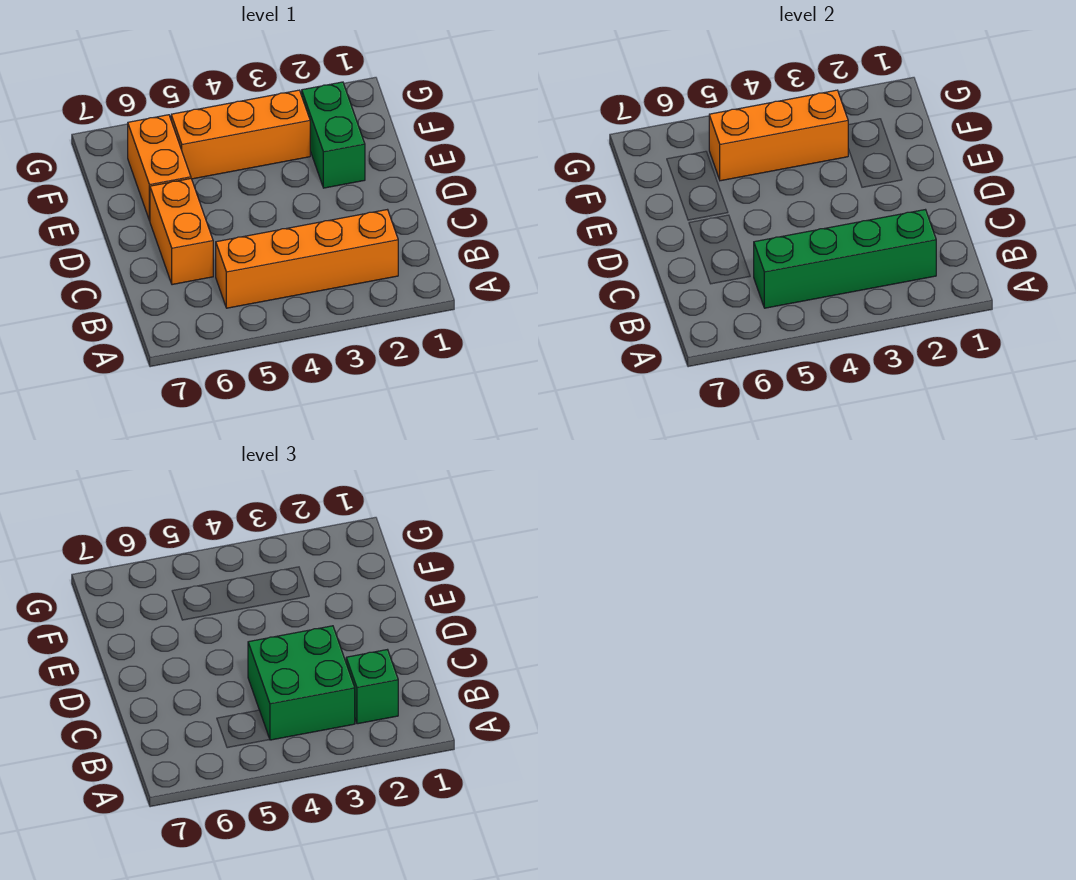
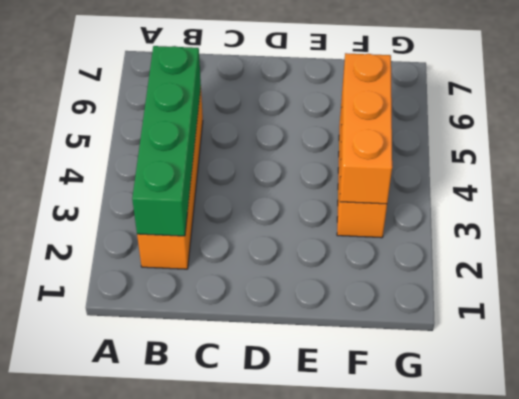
none -> orange brick C6:D6 level 1
none -> green brick E2:F2 level 1

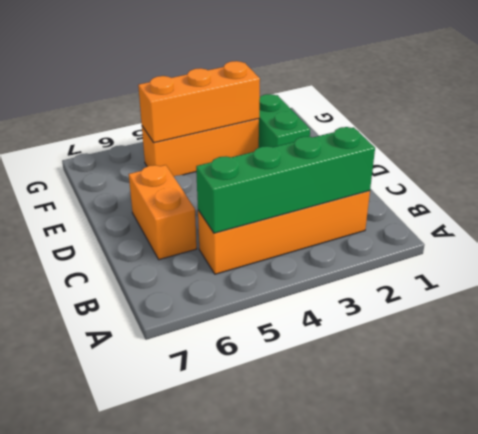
none -> orange brick E6:F6 level 1
none -> green brick B2 level 3

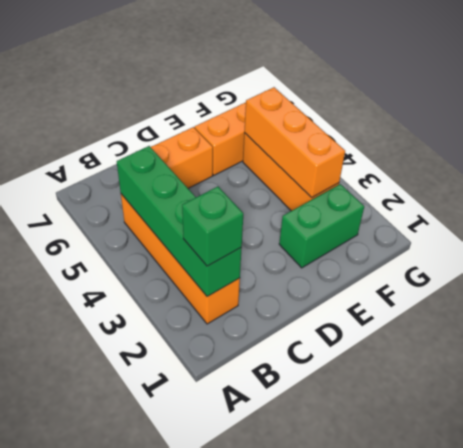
none -> green brick B3:C4 level 3

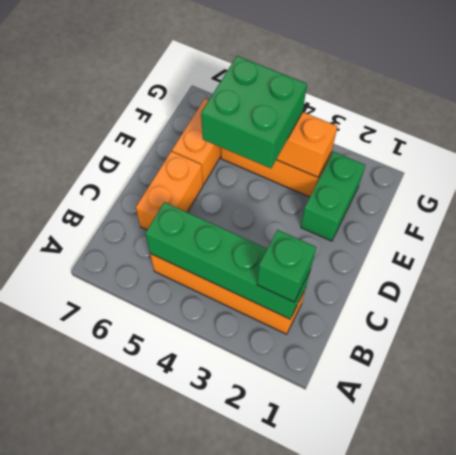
green brick E4:F5 level 3 -> green brick B3:C4 level 3

